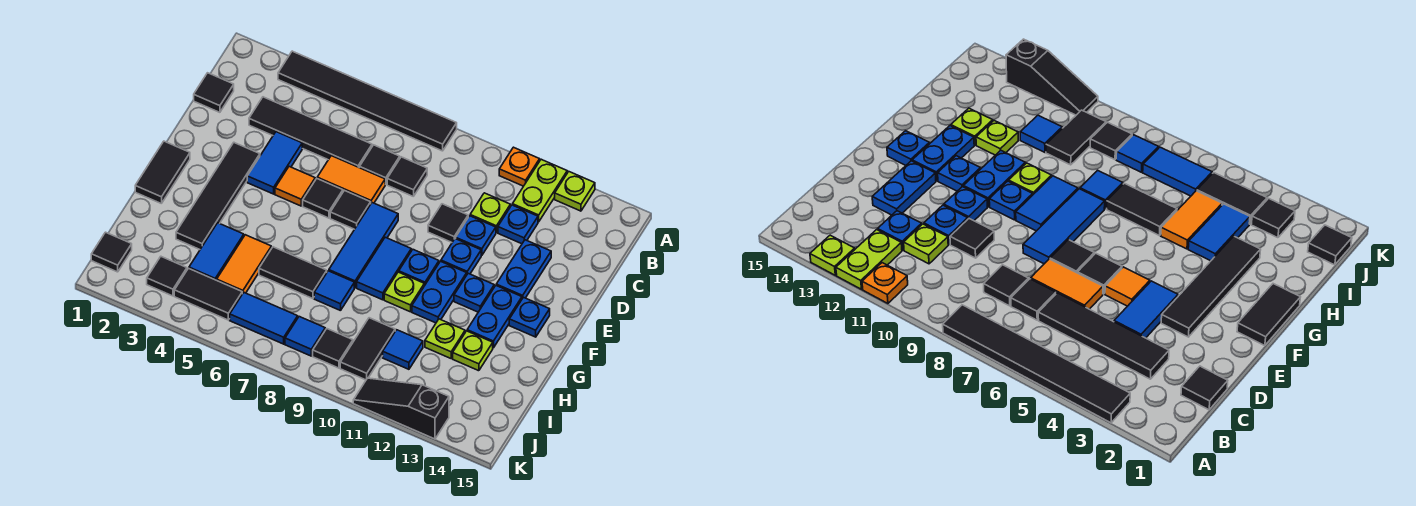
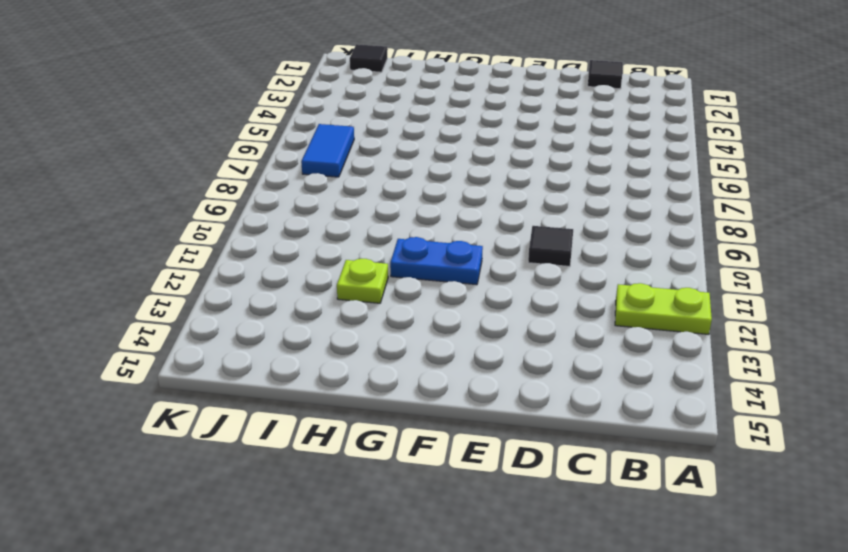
none -> black tile A3:A8 level 1
none -> orange plate A11 level 1
none -> lime plate A13 level 1
none -> black tile C3:C6 level 1

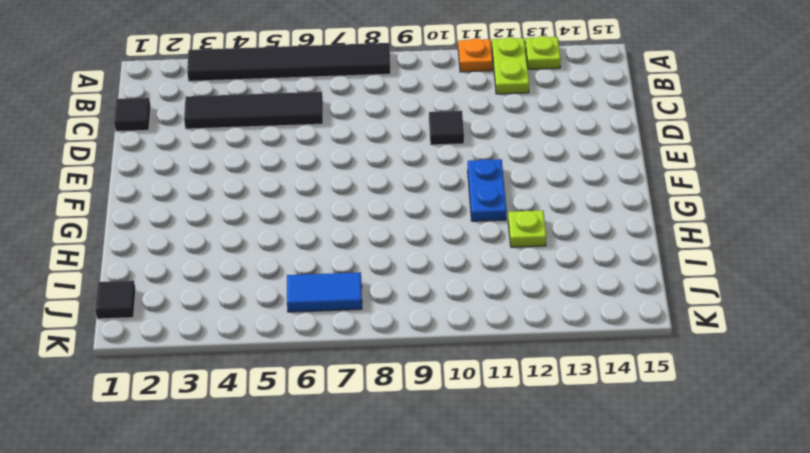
none -> black tile C7 level 1
none -> black tile C8 level 1
none -> lime plate C11 level 1
none -> blue plate C12 level 1

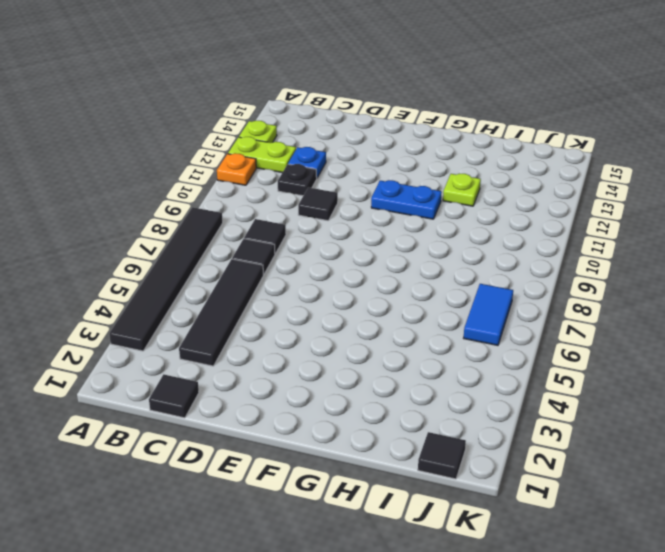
black plate C11 level 1 -> lime plate C11 level 1
none -> blue tile D4:E4 level 1
none -> orange tile D6:D7 level 1
none -> blue plate D11 level 1
none -> blue plate D13:E13 level 1

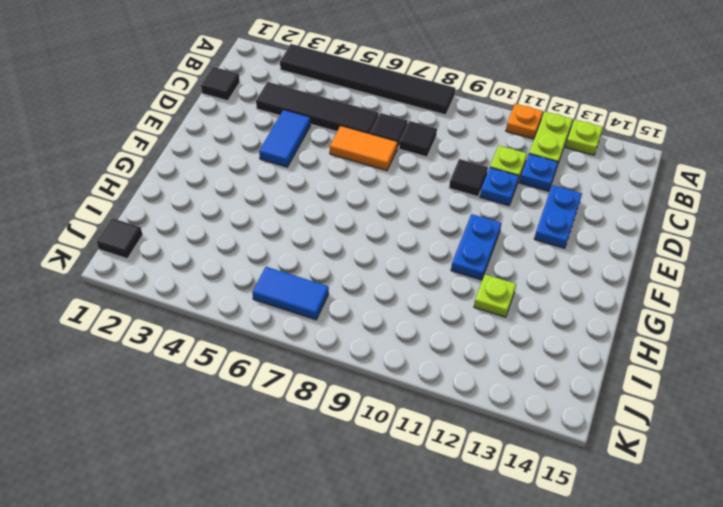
none -> black tile E3:H3 level 1
none -> orange tile E5 level 1
none -> black tile E6 level 1
none -> black tile E7 level 1

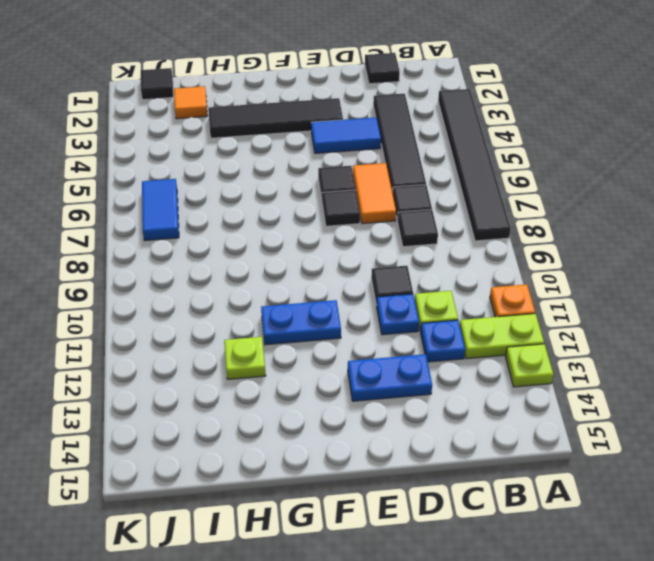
orange tile I2 level 1 -> orange tile E5 level 1
none -> blue tile E8:G8 level 1
none -> blue plate E11 level 1
none -> black tile F1:G1 level 1
none -> blue tile F9:G9 level 1

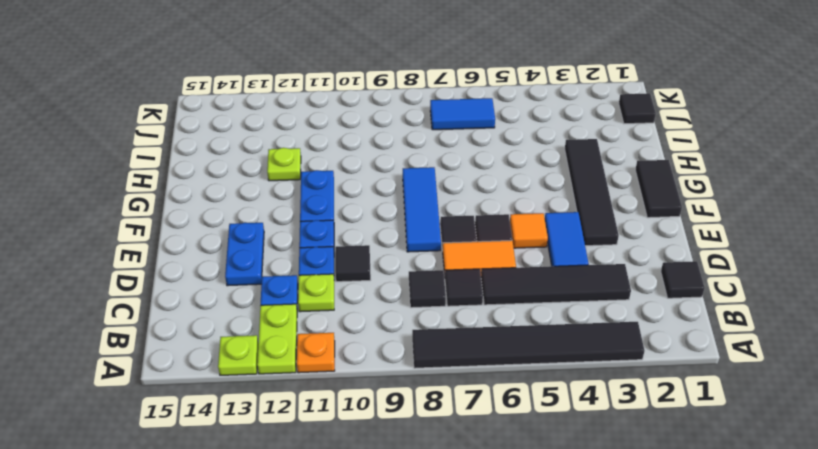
none -> blue tile F9:G9 level 1
none -> blue plate F10 level 1
none -> blue plate F12 level 1
none -> blue plate F13:G13 level 1

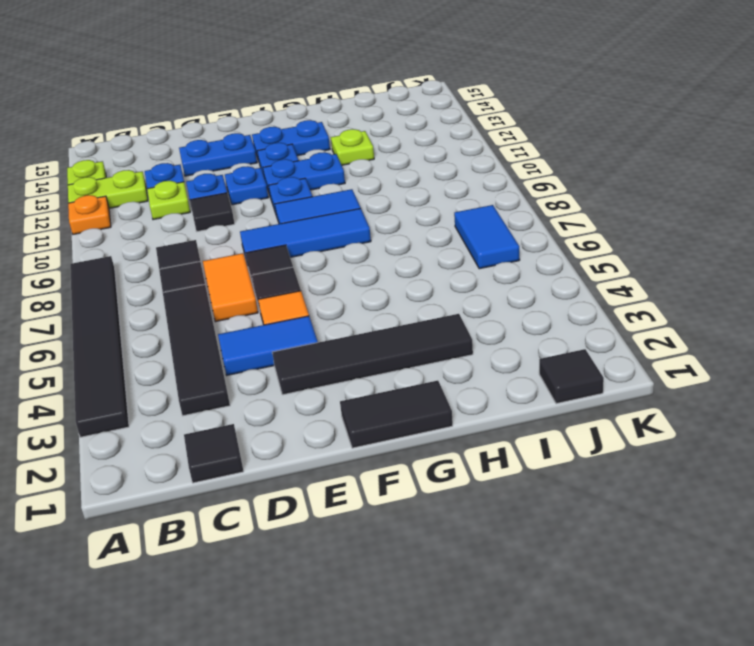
none -> blue plate F14 level 1
none -> lime plate G10 level 1
none -> blue tile H4:I4 level 1
none -> orange tile H5:I5 level 1

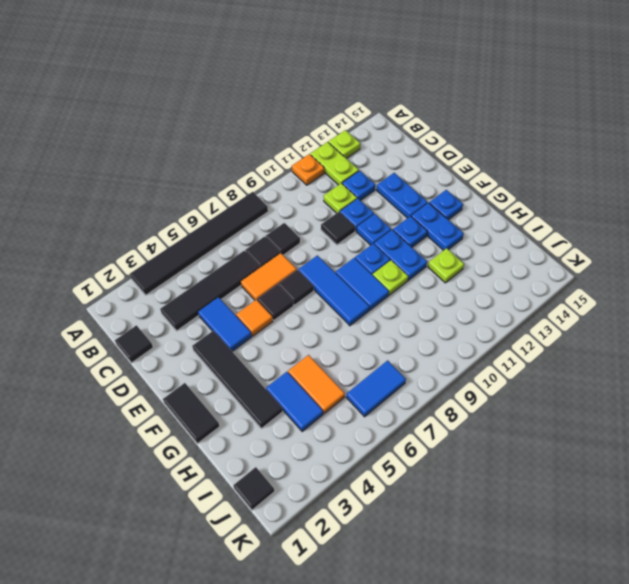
none -> black tile H6:H7 level 1
none -> blue tile H8 level 1
none -> lime plate H13 level 1
none -> black tile I10:J10 level 1

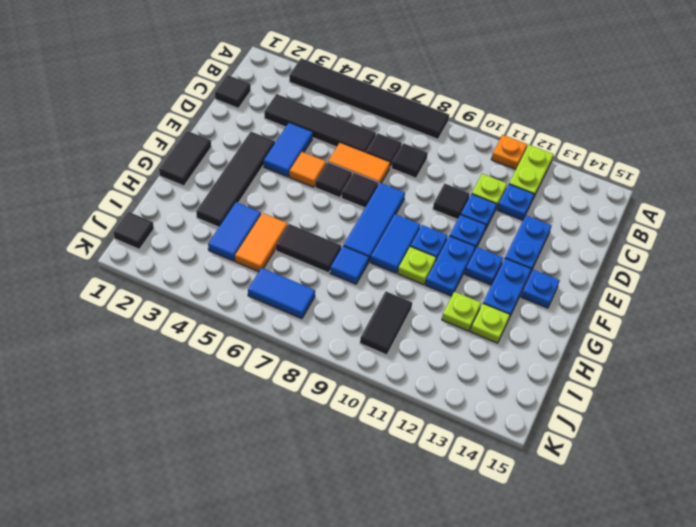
none -> lime plate A13 level 1
none -> blue tile I11 level 1
none -> black tile J3 level 1
none -> black tile J4:J5 level 1

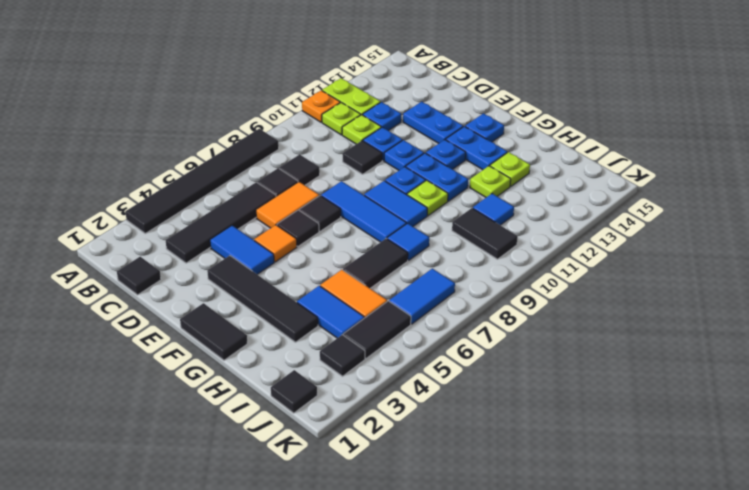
lime plate B11 level 1 -> lime plate A13 level 1
none -> blue tile J8 level 1
none -> black tile J9 level 1
none -> black slope K11:K13 level 1 top 13

